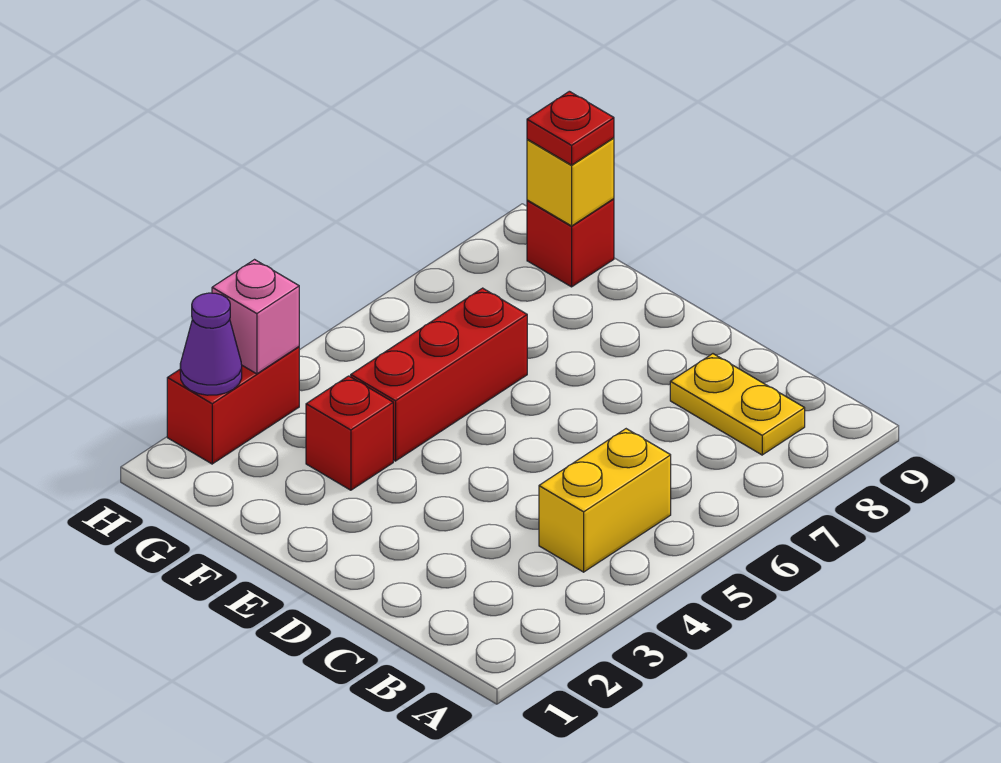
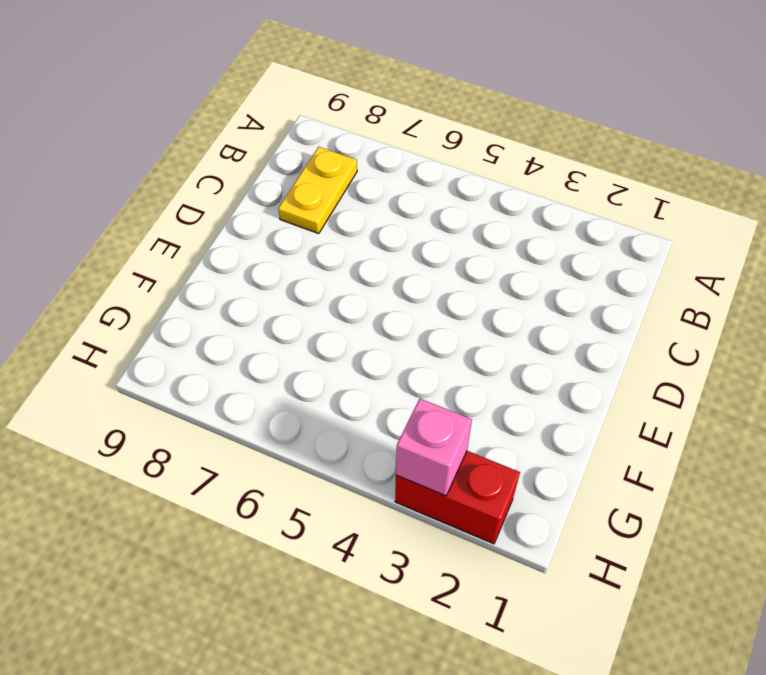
none -> yellow brick B4:B5 level 1
none -> red brick F3 level 1

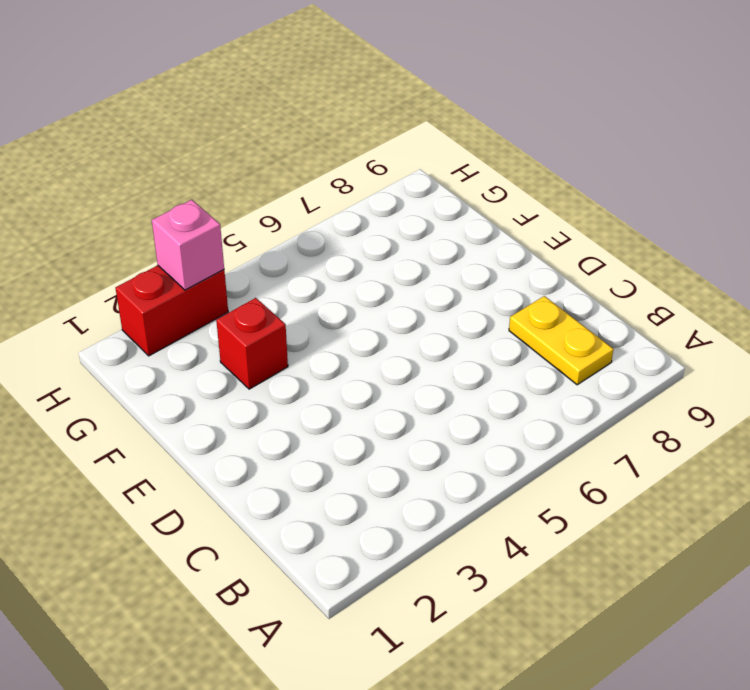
none -> yellow brick B4:B5 level 1
none -> red brick F4:F6 level 1

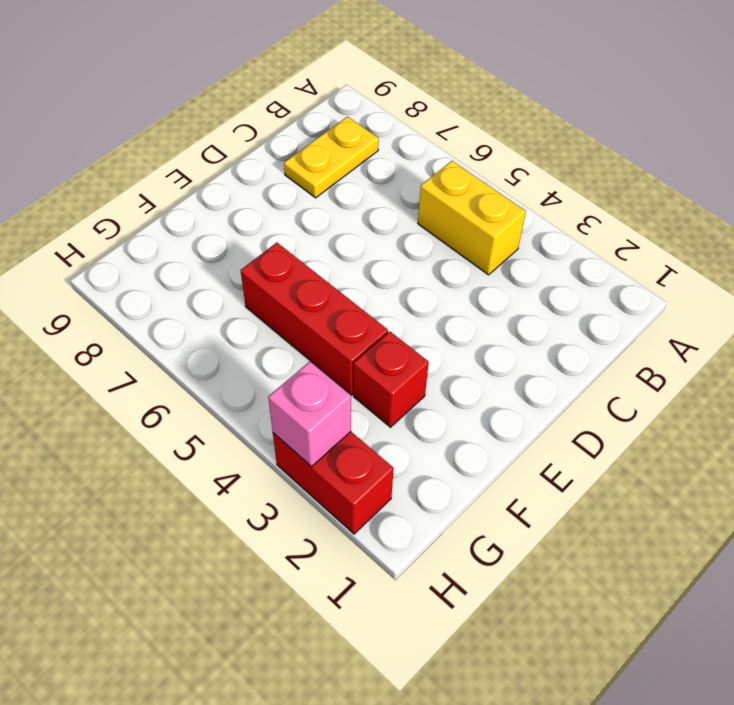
none -> red brick G9 level 1
none -> yellow brick G9 level 2

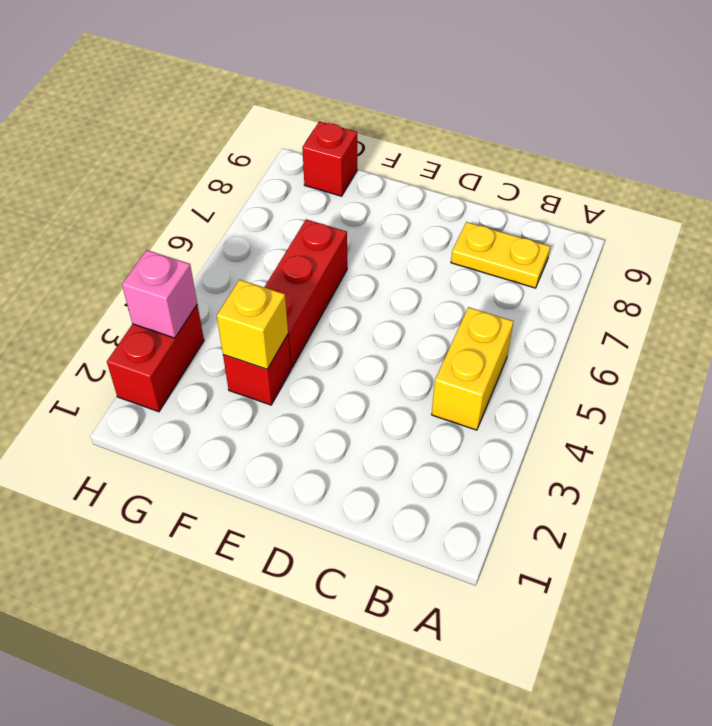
yellow brick F3 level 2 -> yellow brick G9 level 2
none -> purple cone H2 level 2
none -> red plate G9 level 3

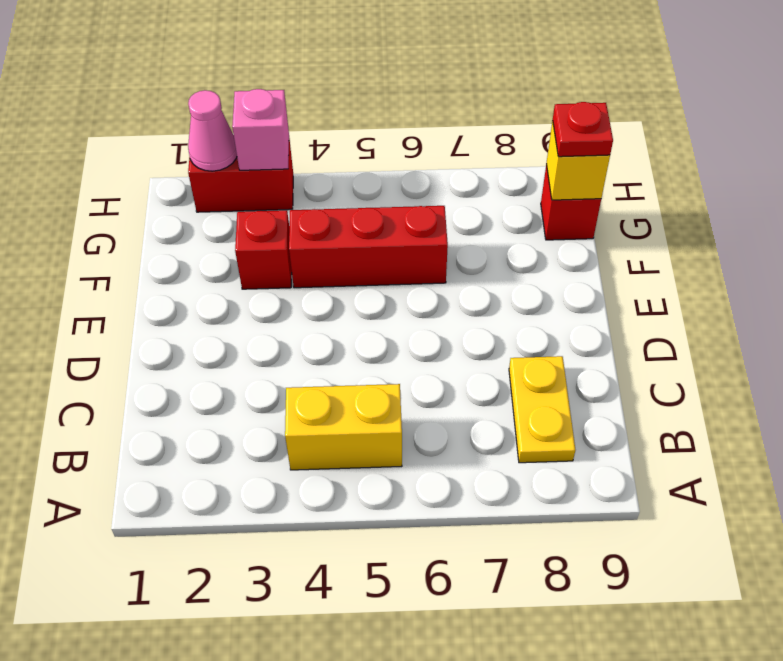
pink cone H2 level 2 -> purple cone H2 level 2

